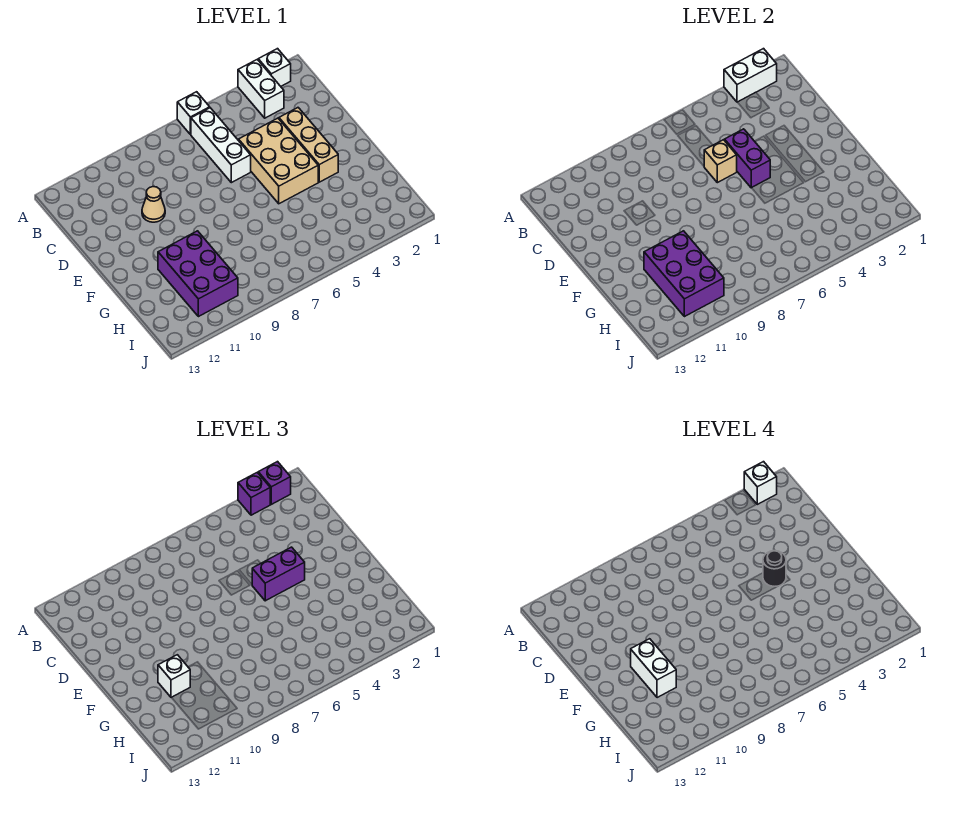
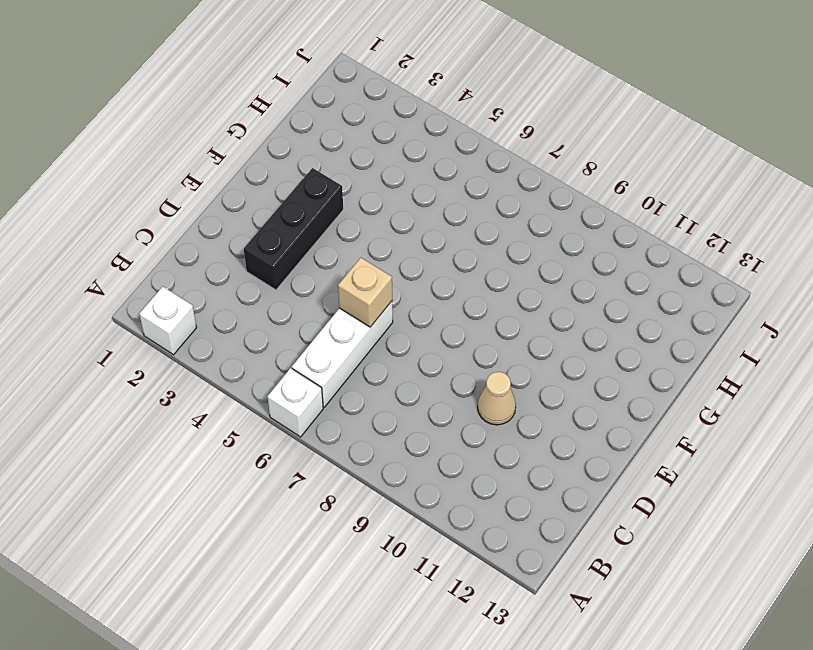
black brick D3:F3 level 1 -> tan brick D3:F3 level 1
none -> white brick A3:B3 level 1
none -> tan brick D4:F5 level 1
none -> purple brick G10:I11 level 1

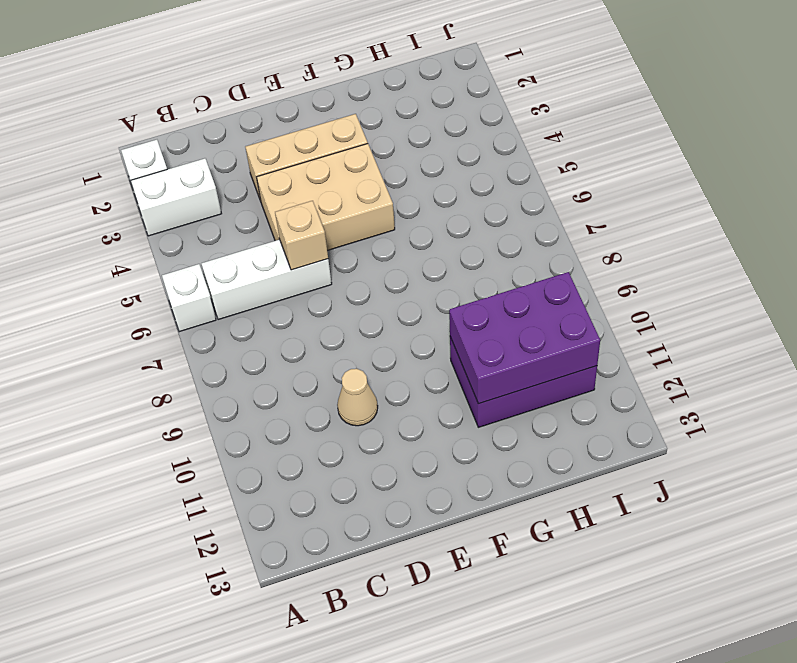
none -> white brick A2:A3 level 2
none -> purple brick D5:E5 level 2
none -> purple brick A2 level 3

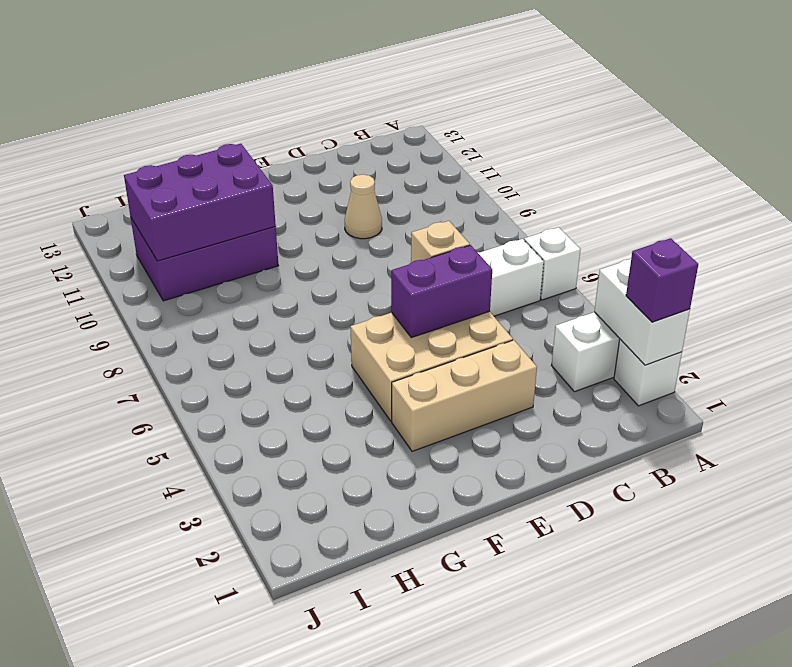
none -> purple brick A3 level 3
none -> purple brick E4:E5 level 3
none -> white brick G11 level 3

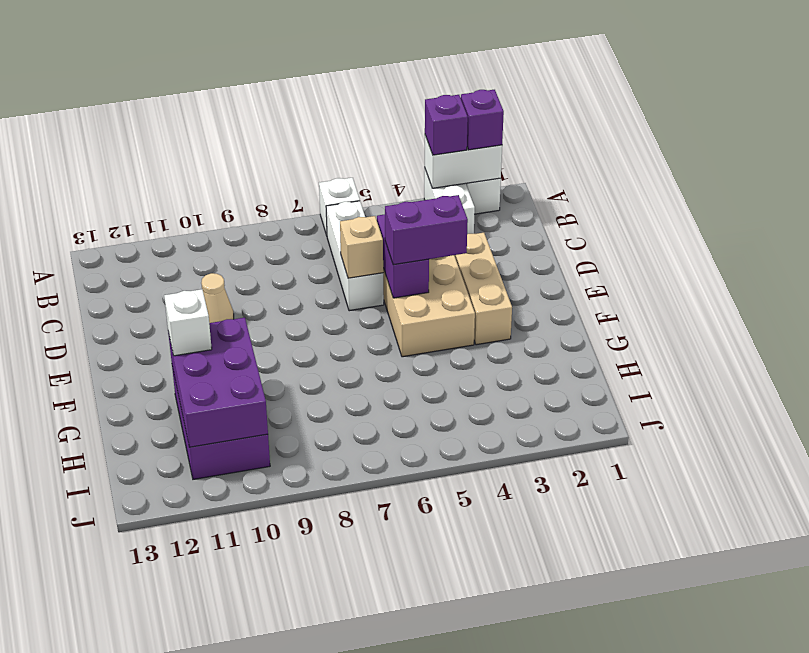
none -> white brick A2 level 4
none -> black round brick E4 level 4
none -> white brick F11:G11 level 4

